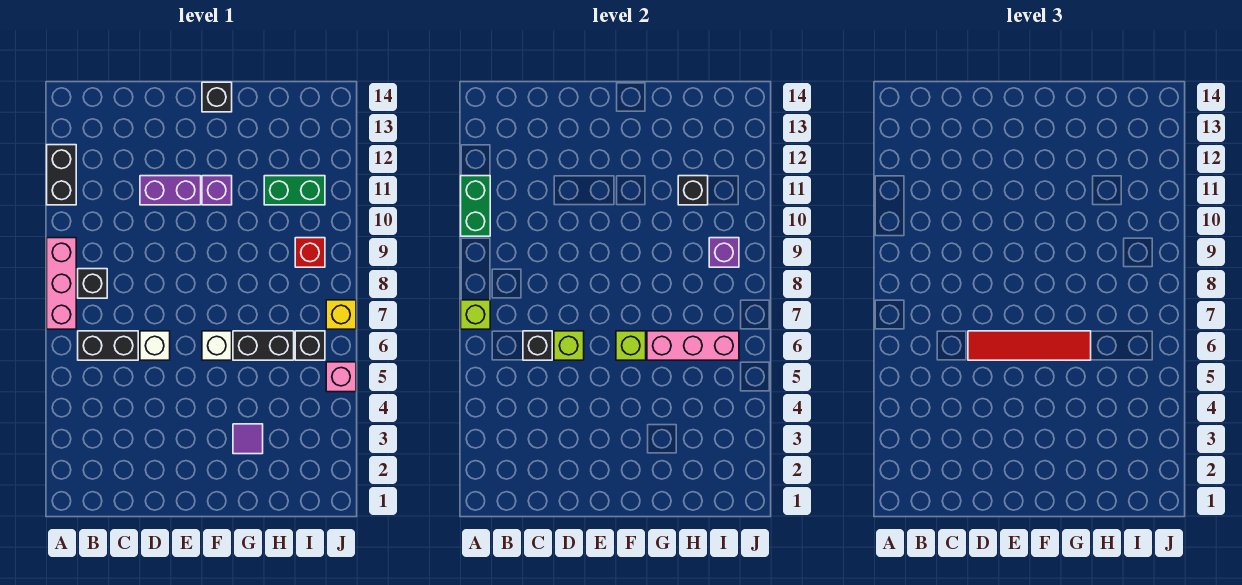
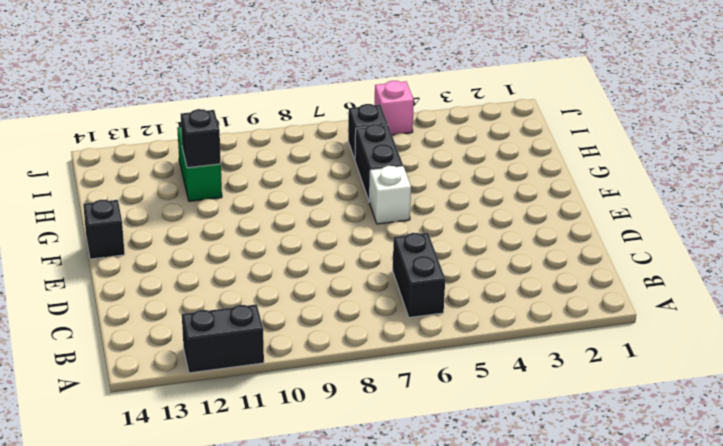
none -> pink brick A7:A9 level 1
none -> black brick B8 level 1
none -> white brick D6 level 1

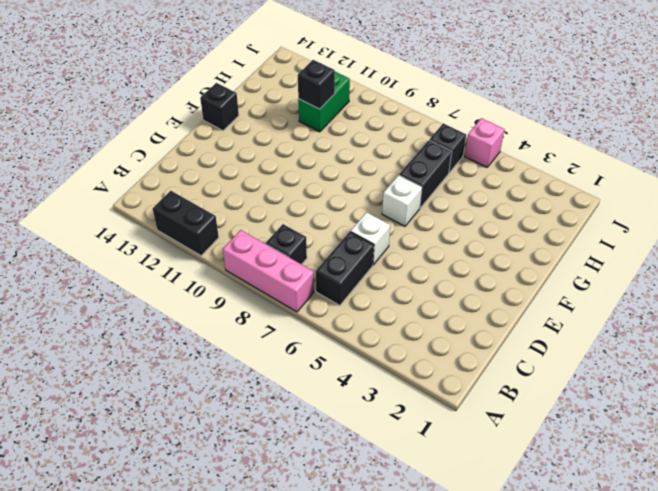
none -> purple brick D11:E11 level 1
none -> purple brick F11 level 1
none -> purple tile G3 level 1

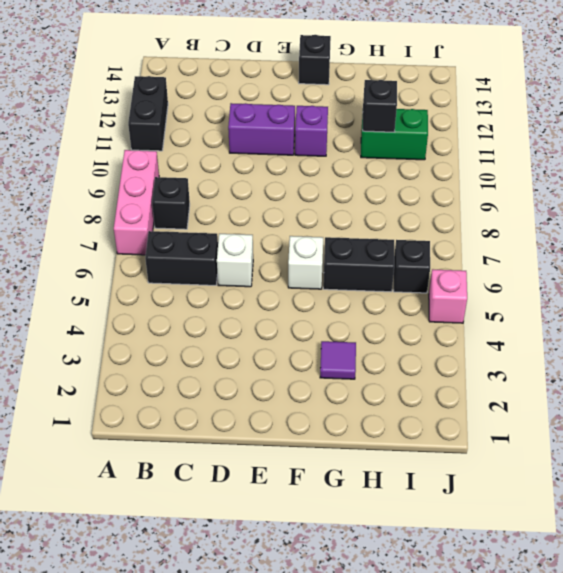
none -> red brick I9 level 1
none -> yellow brick J7 level 1
none -> lime brick A7 level 2

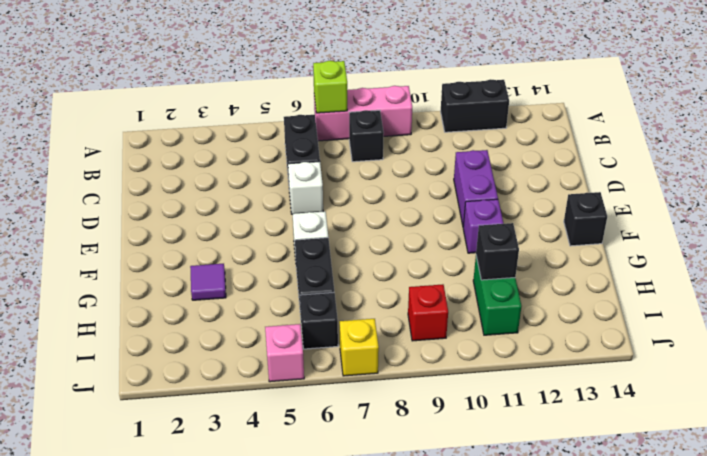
none -> green brick A10:A11 level 2
none -> black brick C6 level 2
none -> lime brick D6 level 2

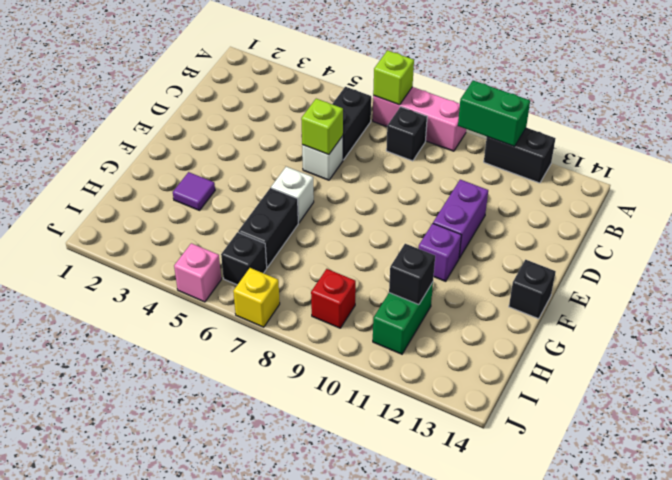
none -> black brick C6 level 2
none -> lime brick F6 level 2
none -> pink brick G6:I6 level 2

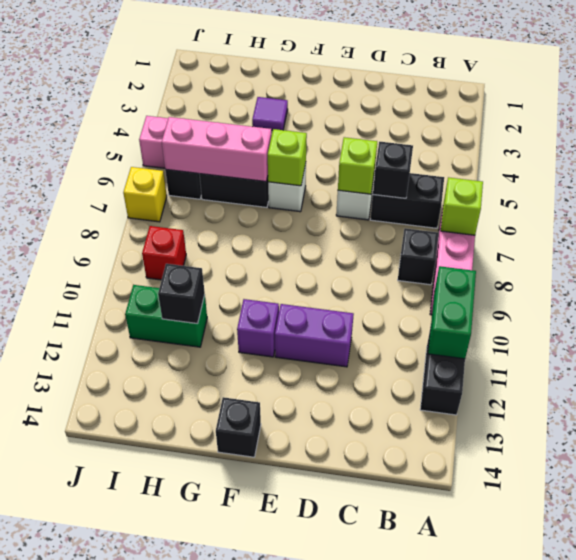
none -> purple brick I9 level 2
none -> red tile D6:G6 level 3

